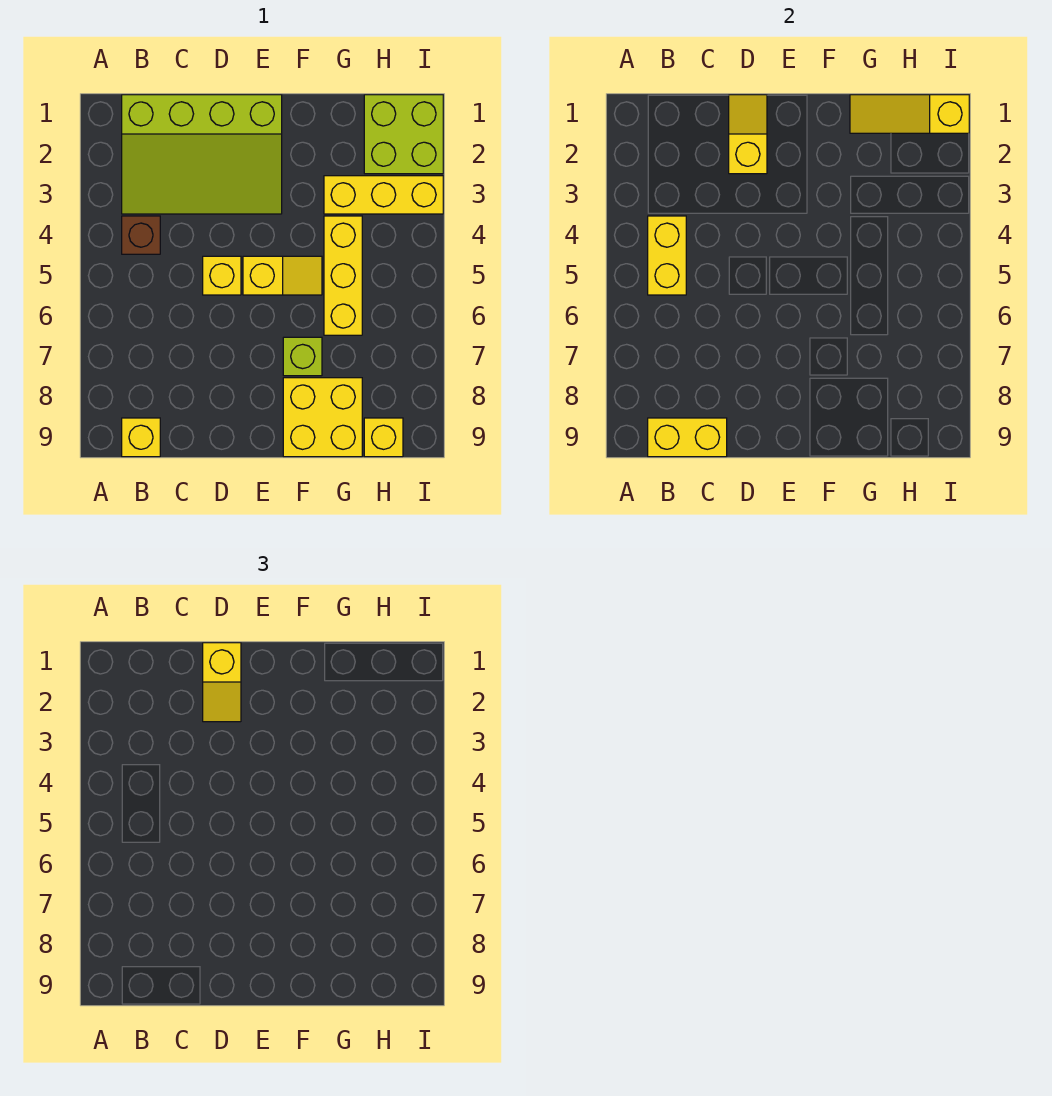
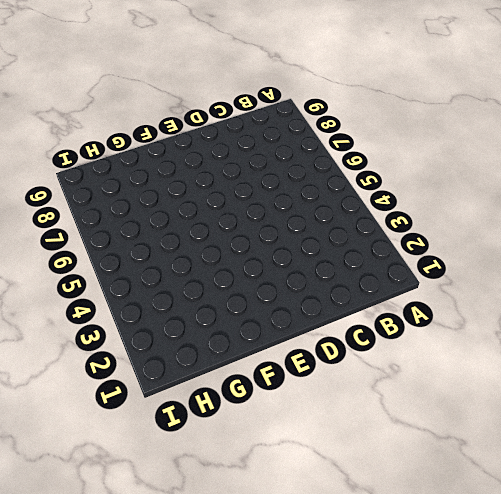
none -> lime slope B1:E3 level 1 top 1
none -> brown brick B4 level 1
none -> yellow brick B9 level 1

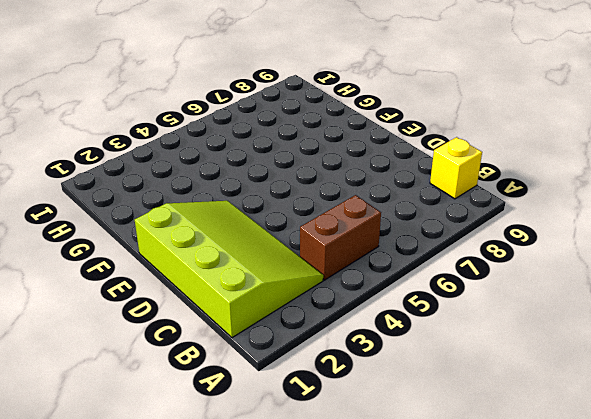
brown brick B4:B5 level 1 -> brown brick B4 level 1
none -> yellow brick D5 level 1
none -> yellow slope E5:F5 level 1 top E
none -> lime brick F7 level 1

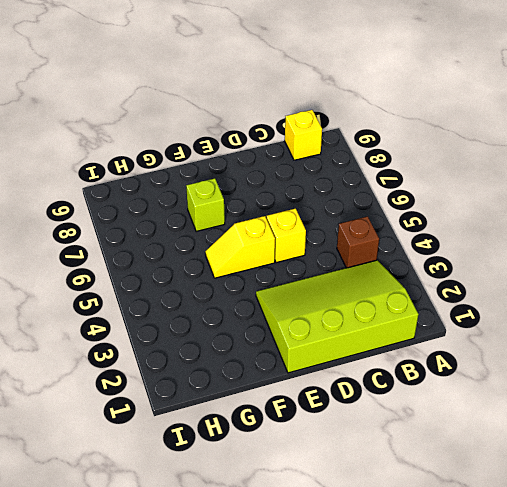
none -> yellow brick F8:G9 level 1
none -> yellow brick G3:I3 level 1
none -> yellow brick G4:G6 level 1

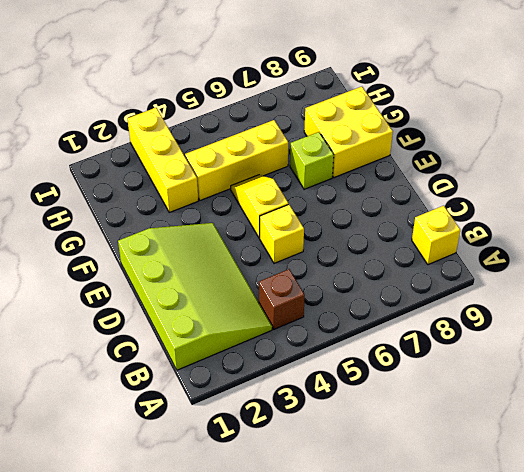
none -> lime brick H1:I2 level 1
none -> yellow brick H9 level 1
none -> yellow brick B4:B5 level 2

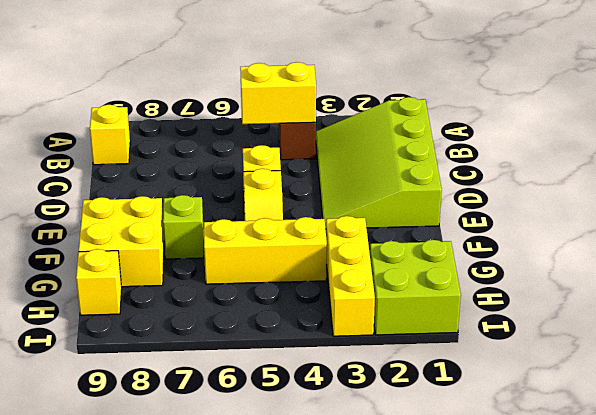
none -> yellow brick B9:C9 level 2
none -> yellow slope D1:D2 level 2 top 2
none -> yellow slope G1:I1 level 2 top I

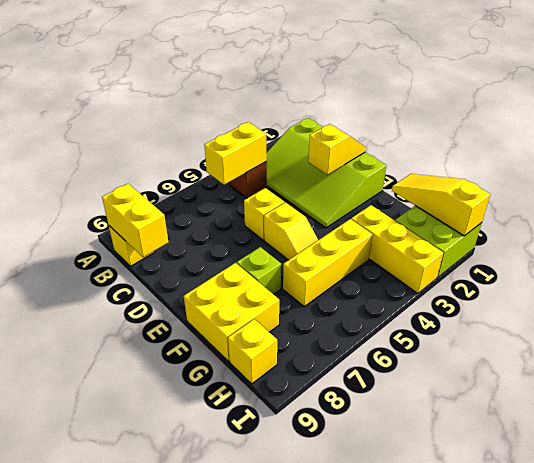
none -> yellow slope D1:D2 level 3 top 1

